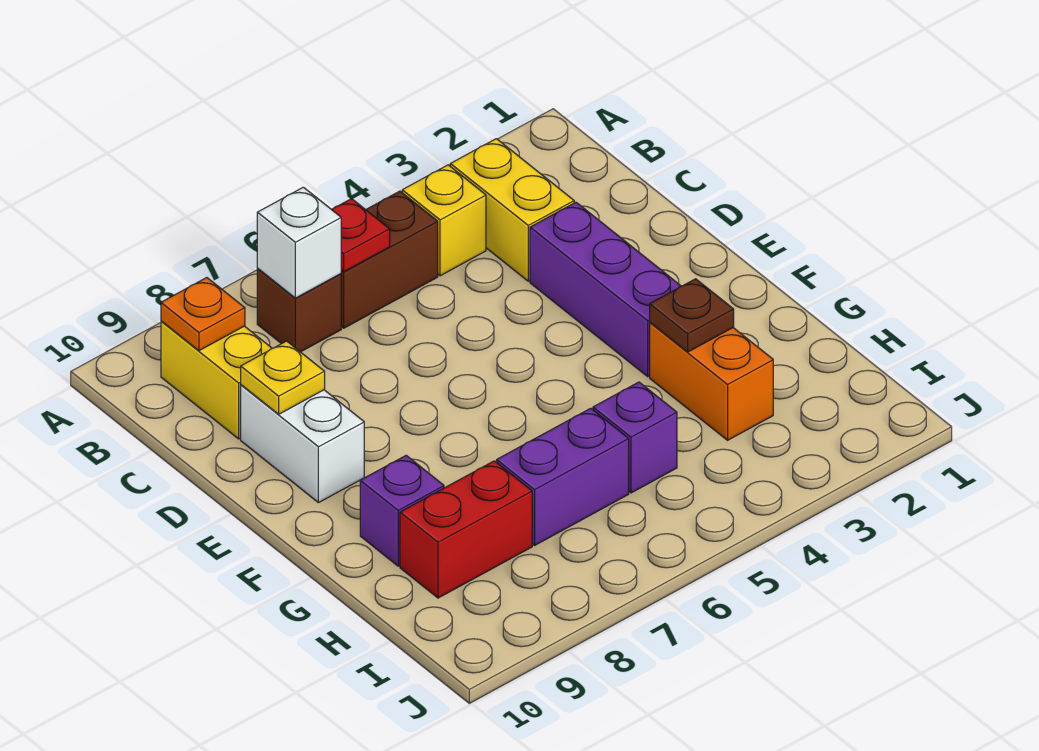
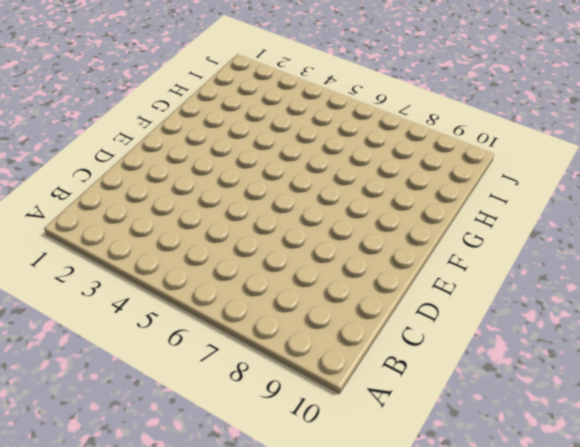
none -> yellow brick B3:C3 level 1
none -> yellow brick B4 level 1
none -> brown brick B5:B6 level 1

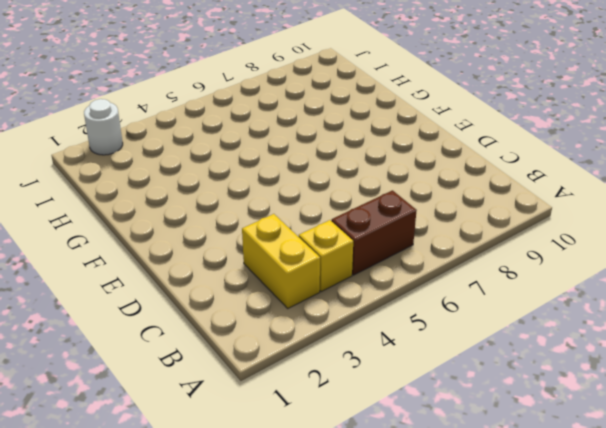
white round brick J2 level 1 -> none
none -> brown brick B7 level 1
none -> yellow brick B9:C9 level 1
none -> purple brick D3:F3 level 1

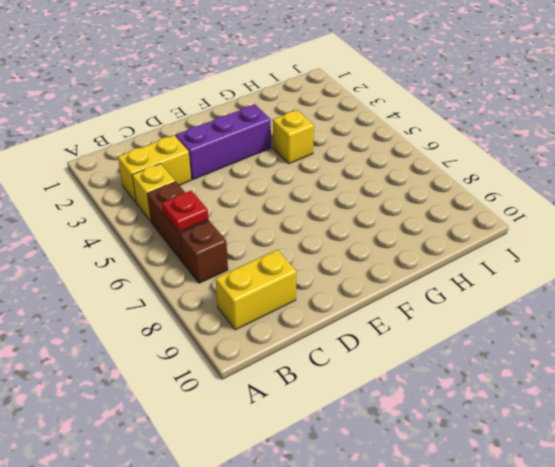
yellow brick G4 level 1 -> none
none -> white brick D9:E9 level 1
none -> orange brick G3:H3 level 1
none -> purple brick G9 level 1

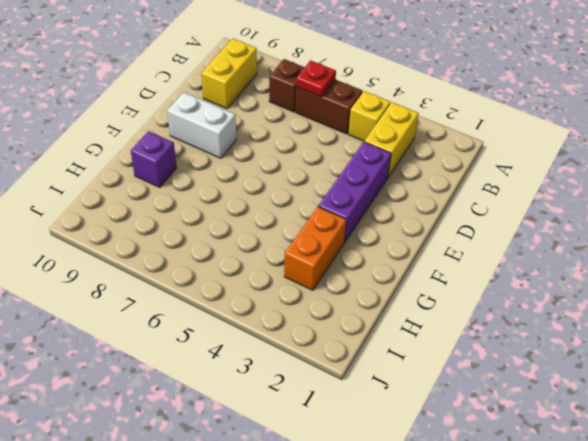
white brick E8:E9 level 1 -> white brick D9:E9 level 1
none -> purple brick H5 level 1
none -> purple brick H6:H7 level 1
none -> red brick H8:H9 level 1

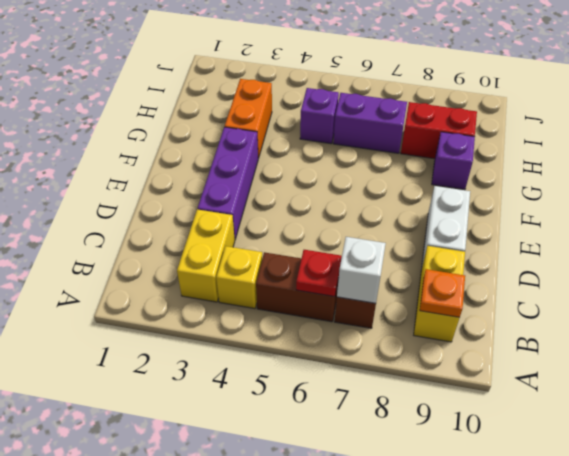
none -> yellow plate D9 level 2
none -> brown plate G3 level 2

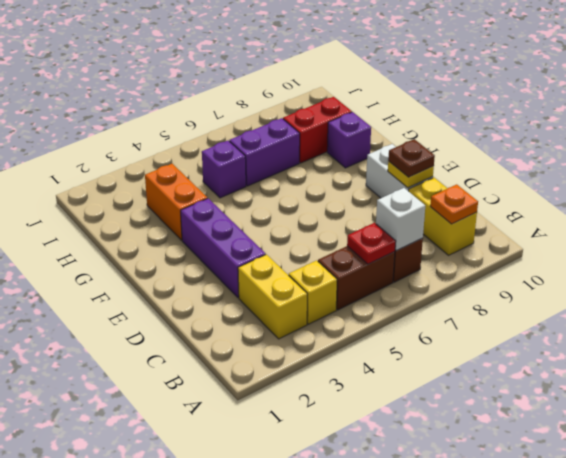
brown plate D9 level 3 -> brown plate G3 level 2

